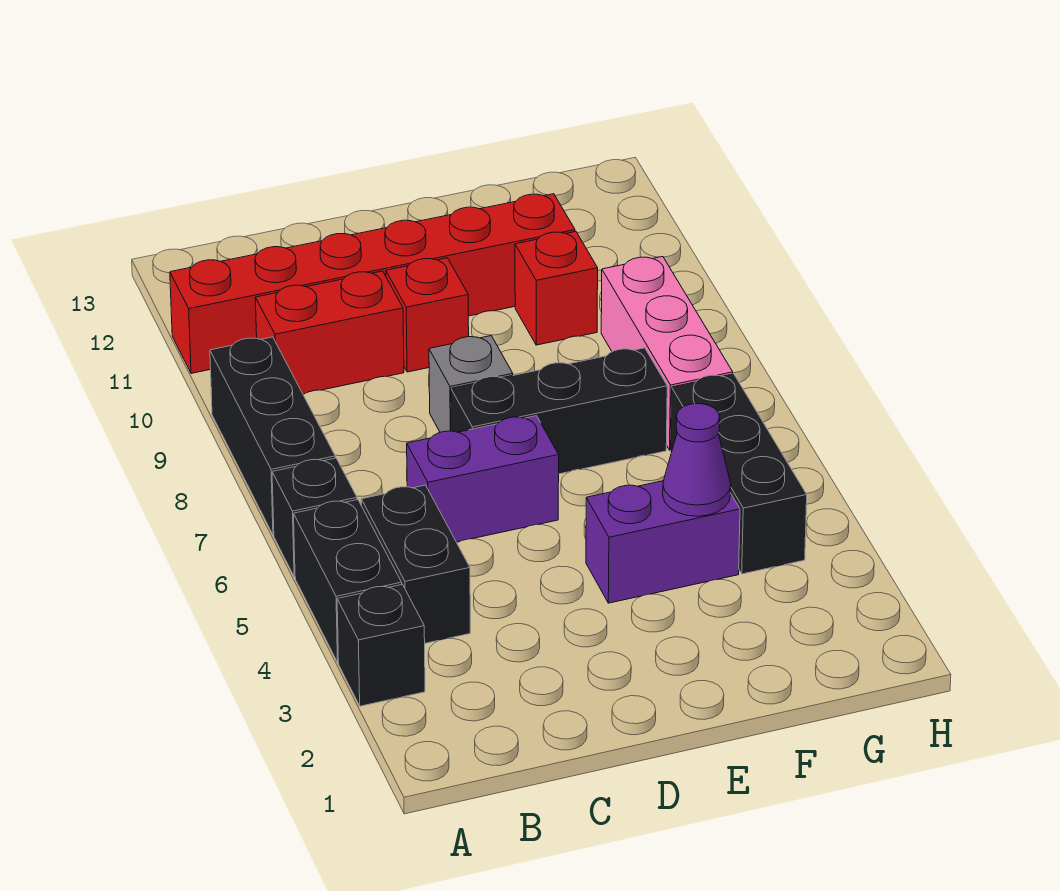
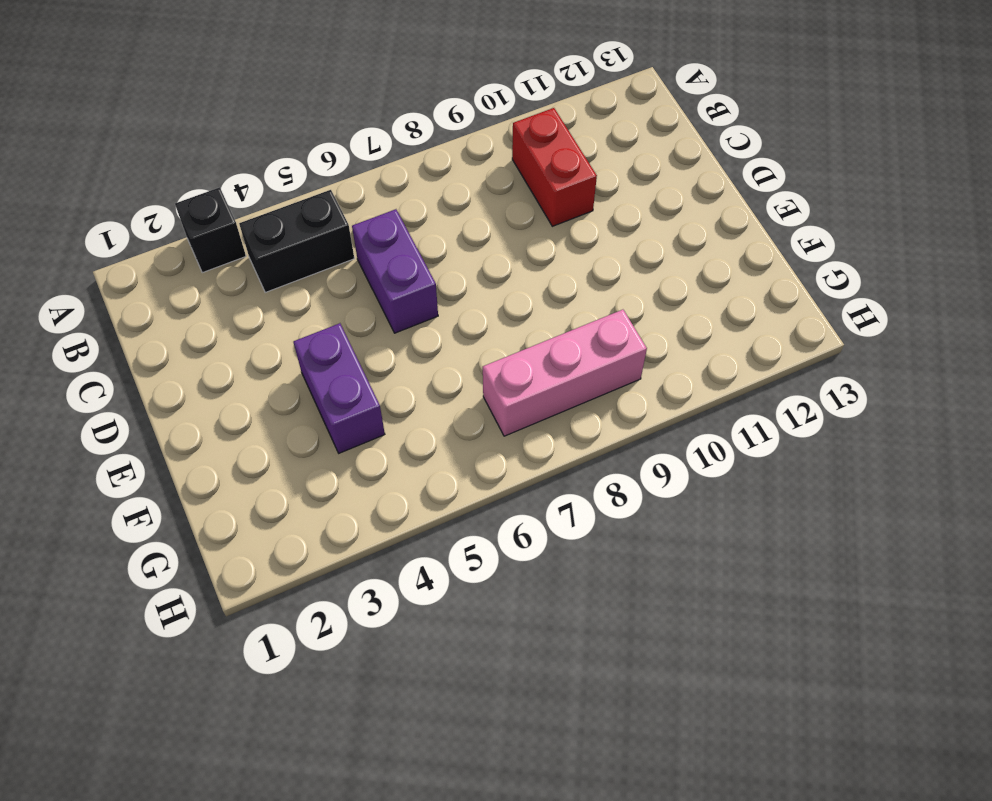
none -> black brick A4:A5 level 1
none -> black brick A6 level 1
none -> black brick A7:A9 level 1

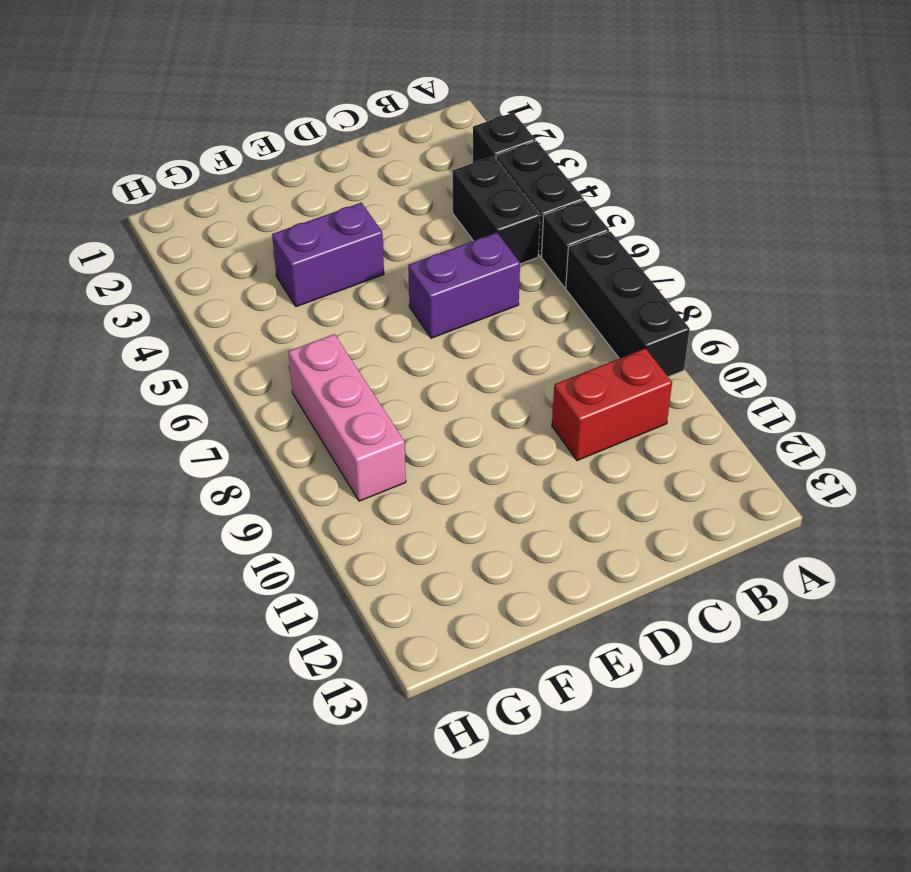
none -> red brick A11:F11 level 1
none -> black brick D7:F7 level 1
none -> grey brick D8 level 1

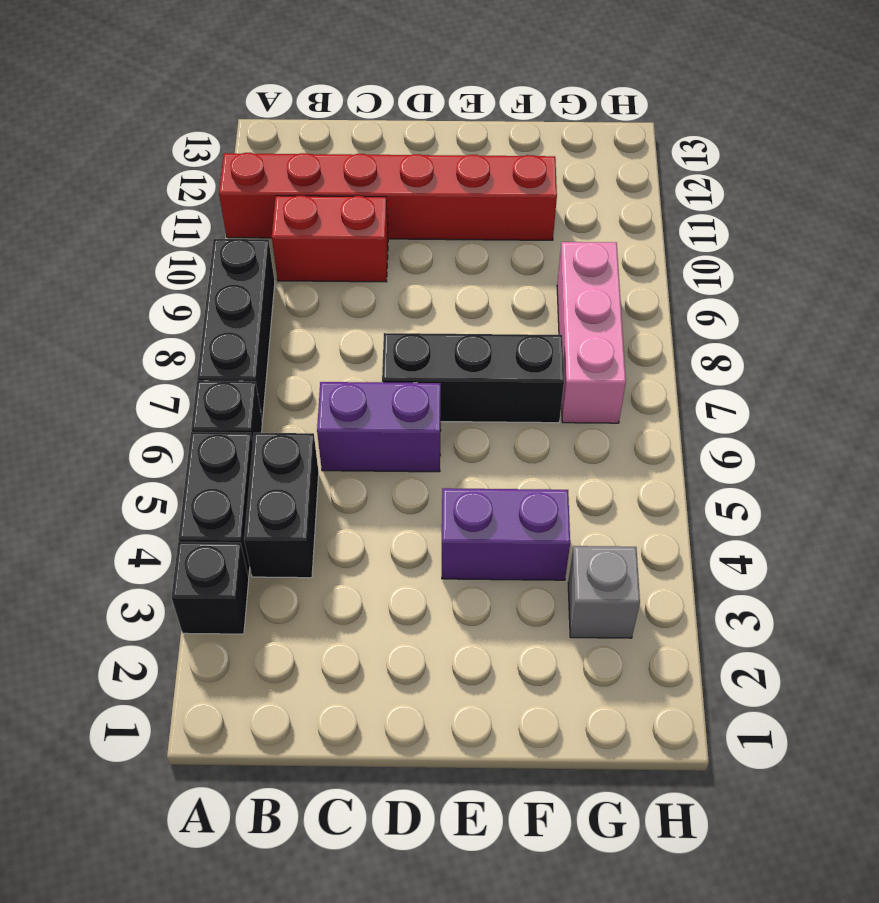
grey brick G3 level 1 -> grey brick D8 level 1
none -> red brick D10 level 1
none -> red brick F10 level 1
none -> black brick G4:G6 level 1

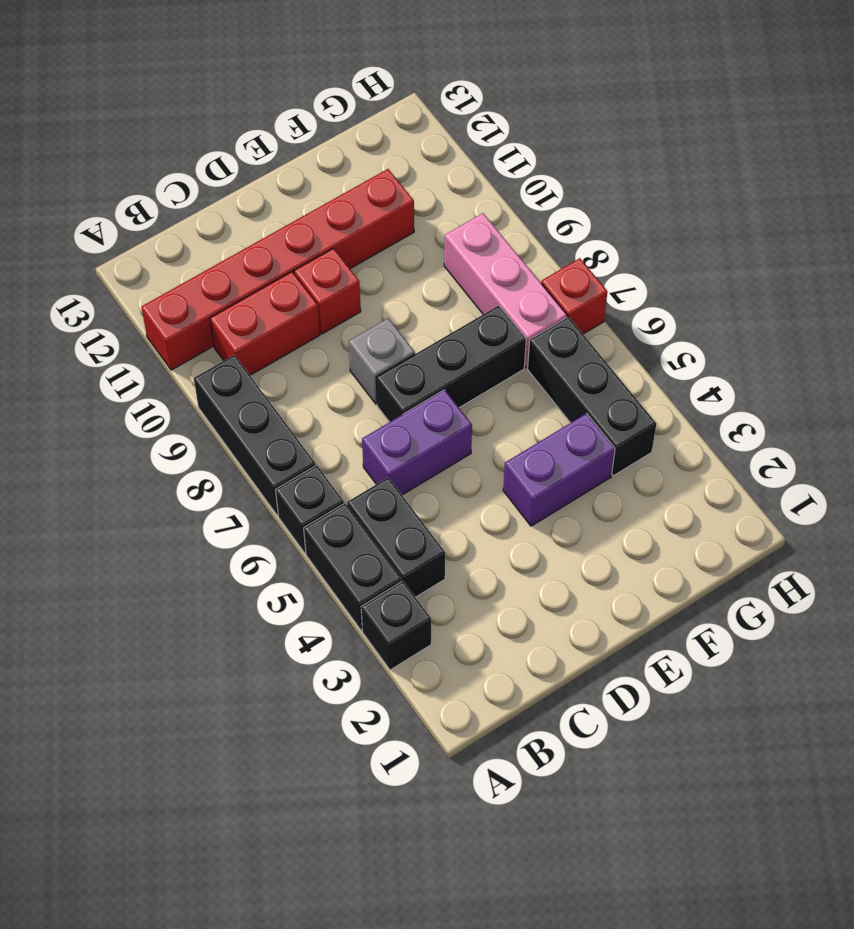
red brick H7 level 1 -> red brick F10 level 1
none -> purple cone F4 level 2

